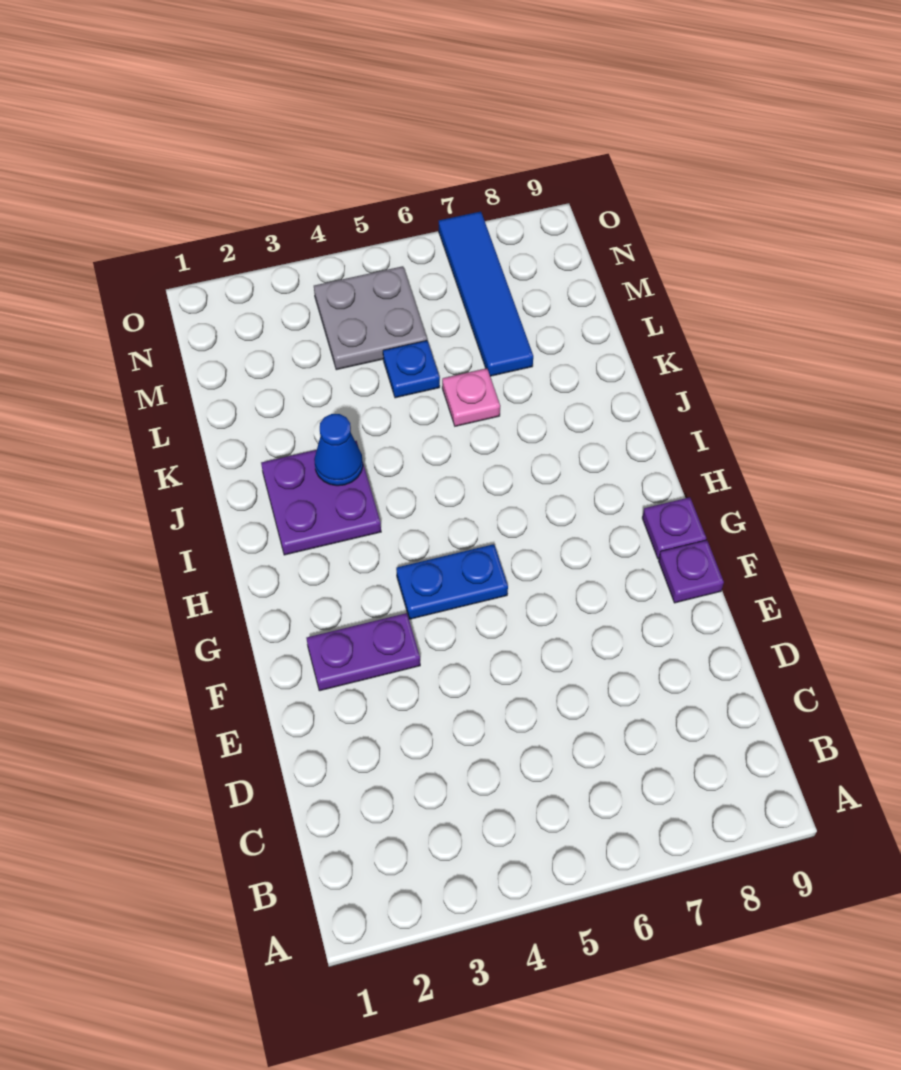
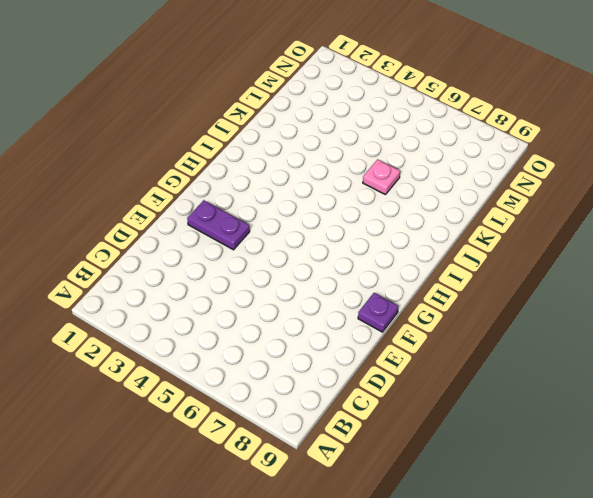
none -> blue plate G4:G5 level 1
none -> purple plate G9 level 1

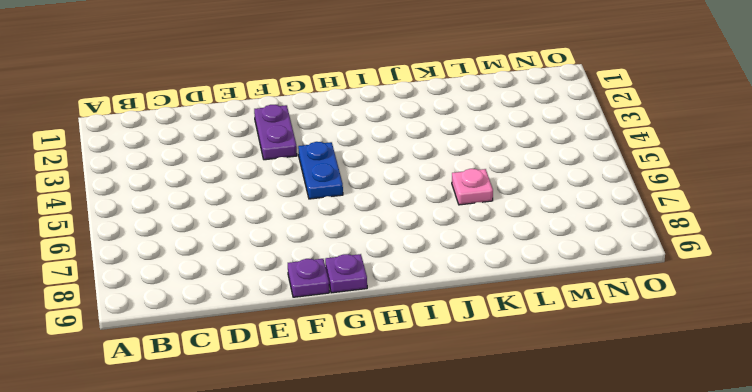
none -> purple plate I2:J3 level 1
none -> blue plate L5 level 1

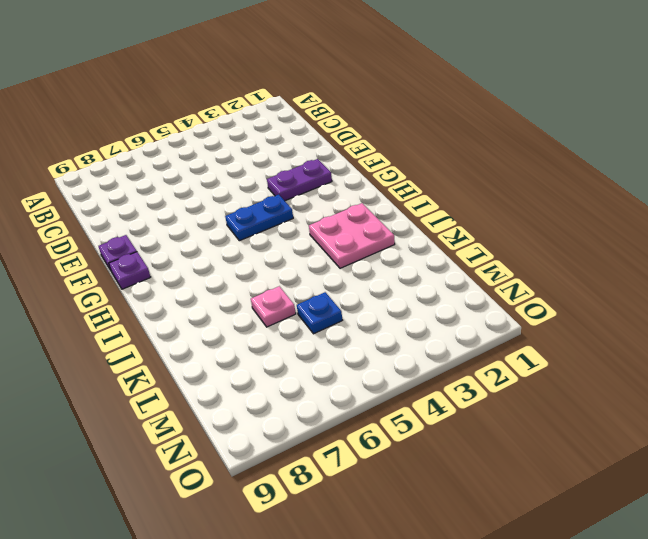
pink plate I2:J3 level 1 -> purple plate I2:J3 level 1
none -> blue tile L7:O7 level 1
none -> grey plate M4:N5 level 1

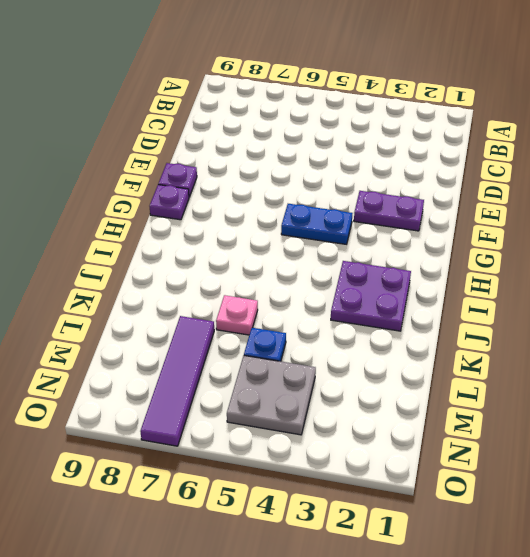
purple tile L7:O7 level 1 -> blue tile L7:O7 level 1
none -> blue cone J3 level 2

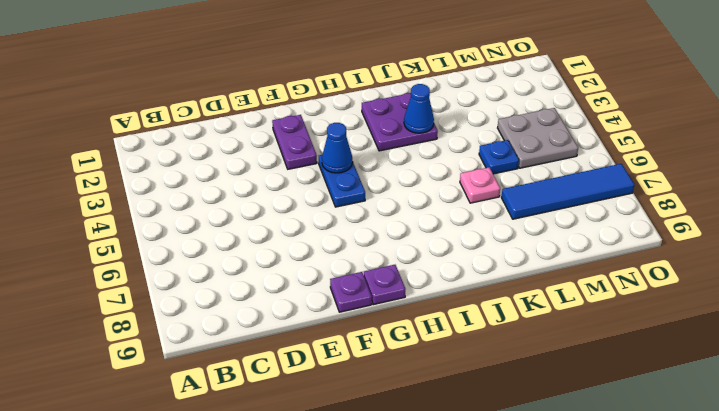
blue cone G4 level 2 -> none

